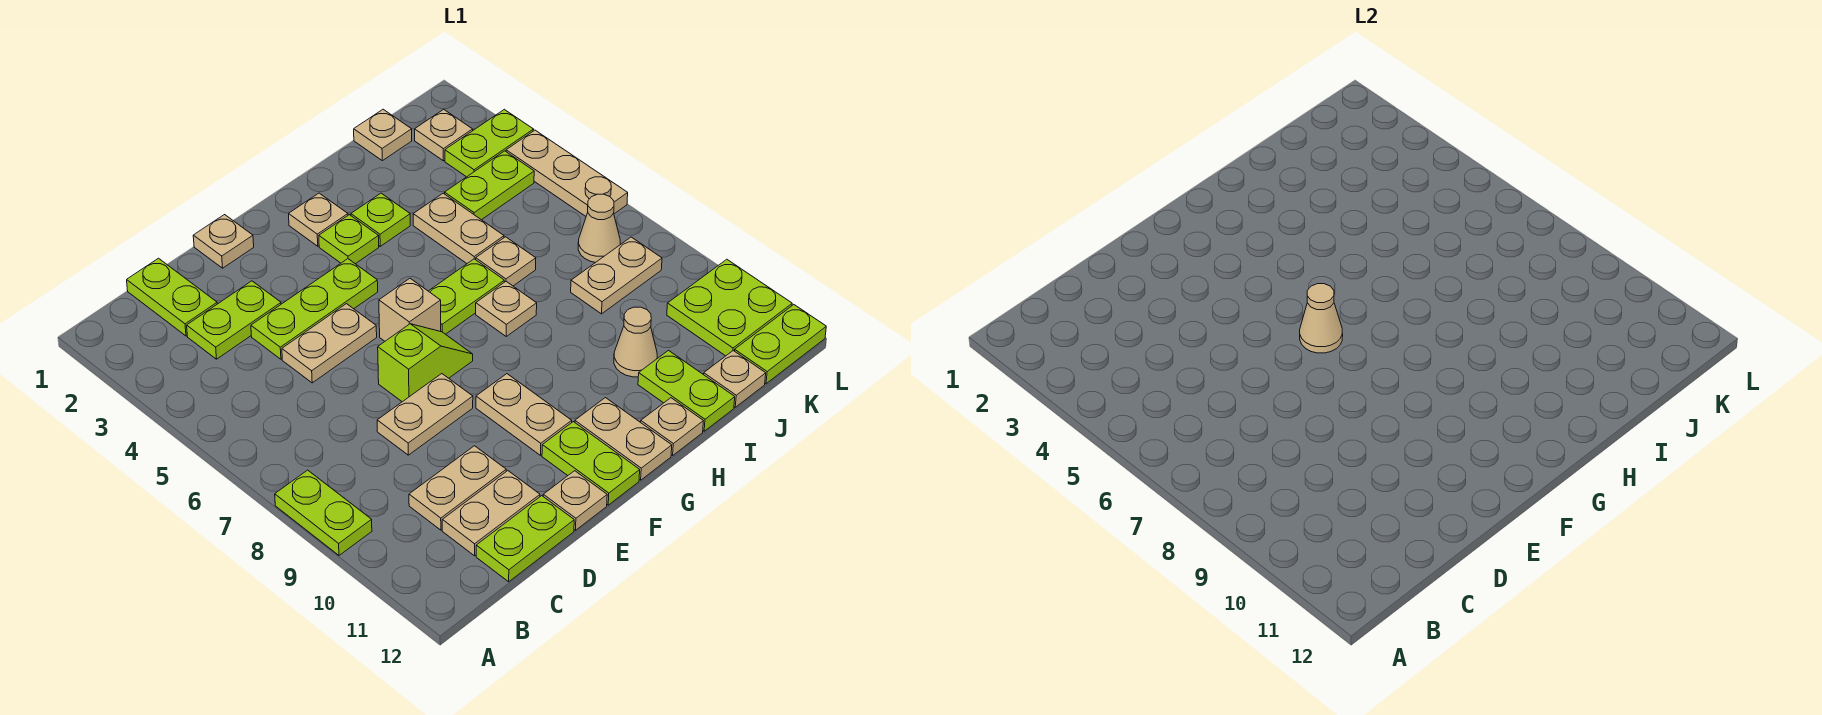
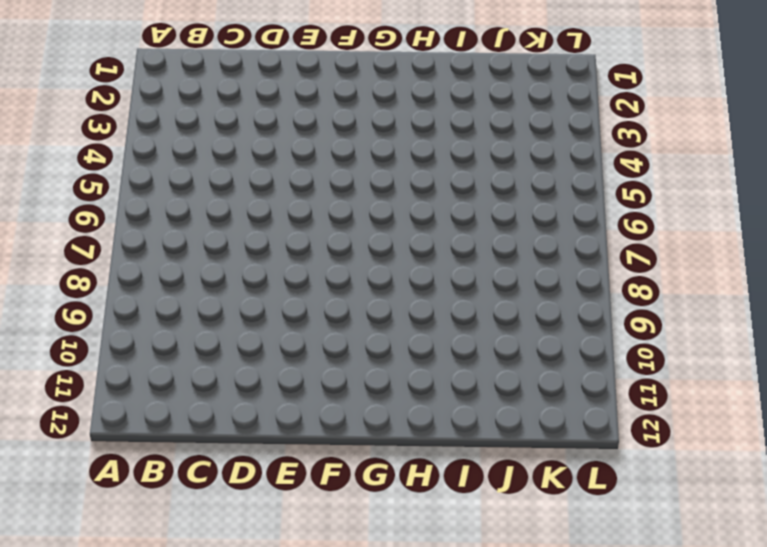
none -> lime plate A8:A9 level 1
none -> lime plate C1:C2 level 1
none -> lime plate C3:D3 level 1
none -> tan plate C10:D10 level 1

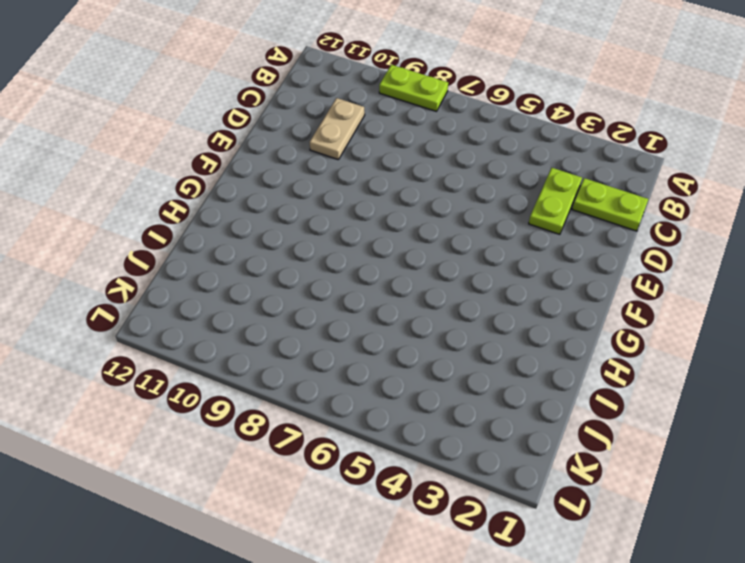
none -> tan plate C11:D11 level 1
none -> lime plate C12:D12 level 1
none -> lime plate D4:F4 level 1
none -> tan plate D5:E5 level 1

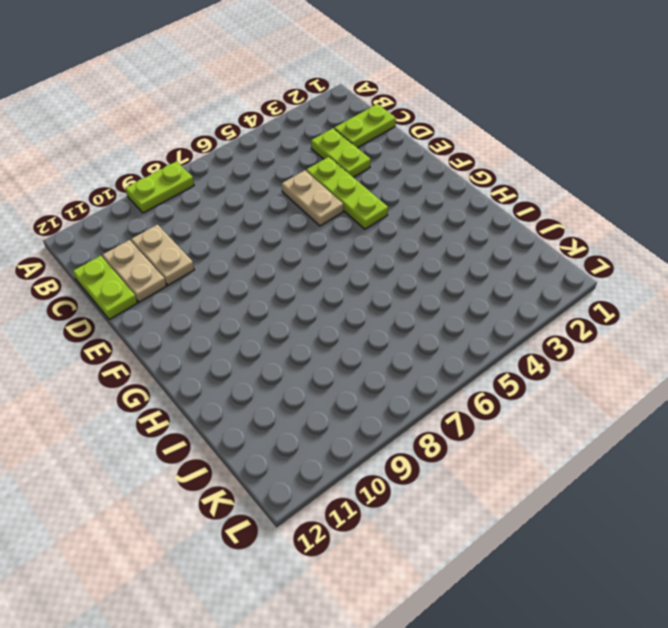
none -> tan plate D8:E8 level 1
none -> tan plate E1 level 1
none -> lime slope E7:F7 level 1 top E
none -> tan plate E12 level 1

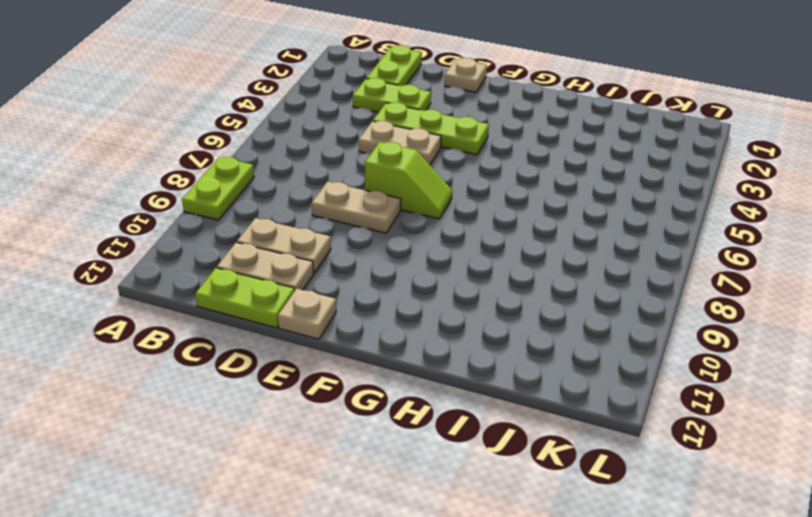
none -> tan brick F6 level 1
none -> tan plate F9:F10 level 1
none -> lime plate F11:F12 level 1
none -> tan plate G2 level 1

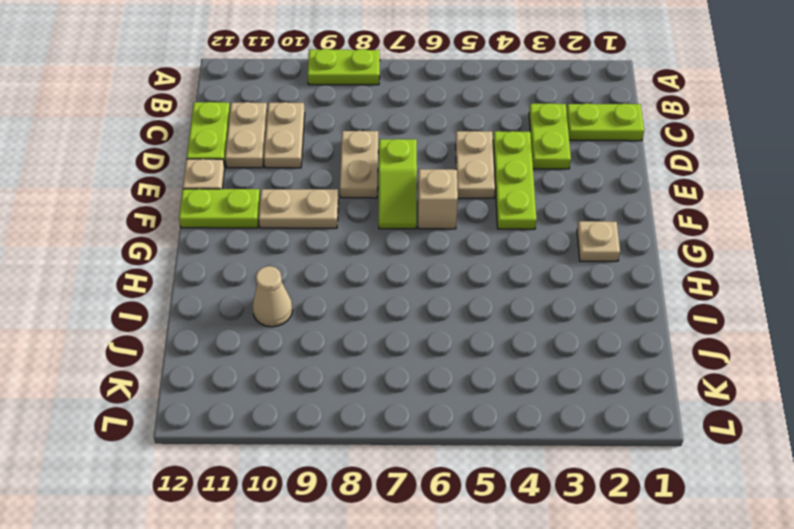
none -> tan plate E1 level 1
none -> lime plate G3 level 1
none -> lime plate G6:H6 level 1
none -> tan plate G11:G12 level 1

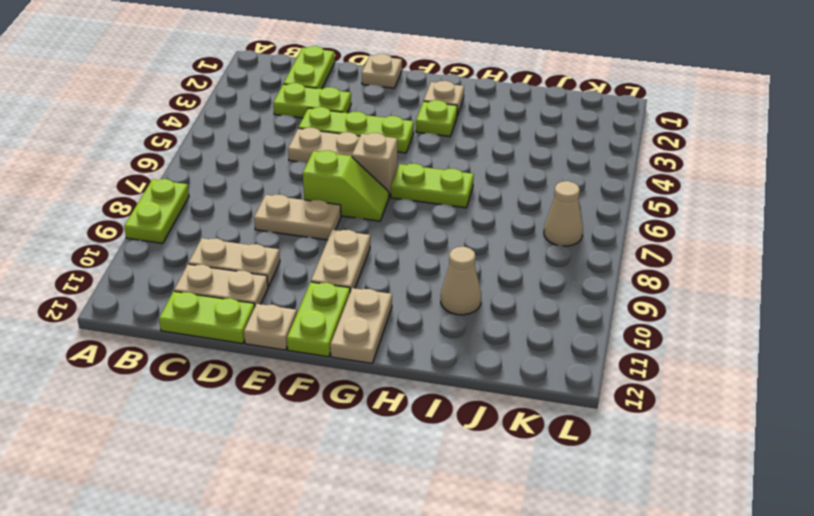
none -> lime plate H3 level 1
none -> tan plate H7 level 1
none -> tan plate H12 level 1
none -> tan plate I4:I5 level 1

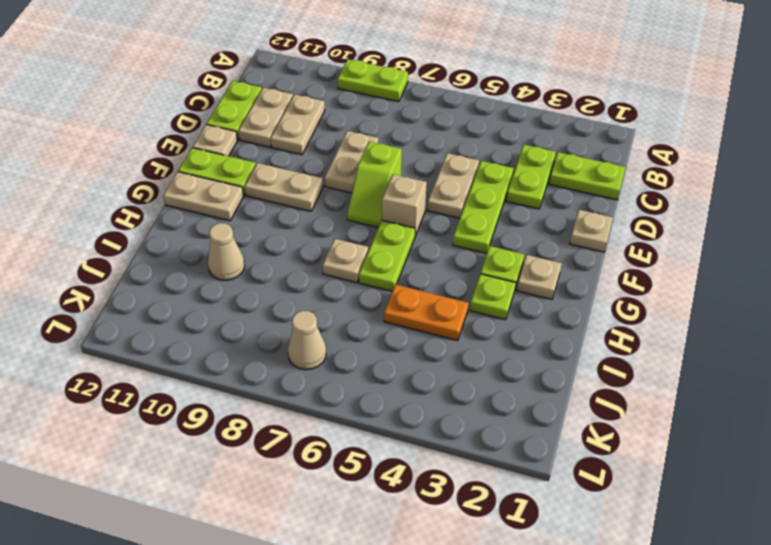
orange plate I4:I5 level 1 -> tan plate I4:I5 level 1
none -> tan plate H12 level 1
none -> tan plate I6 level 1
none -> lime plate I11:I12 level 1
none -> tan plate J1 level 1

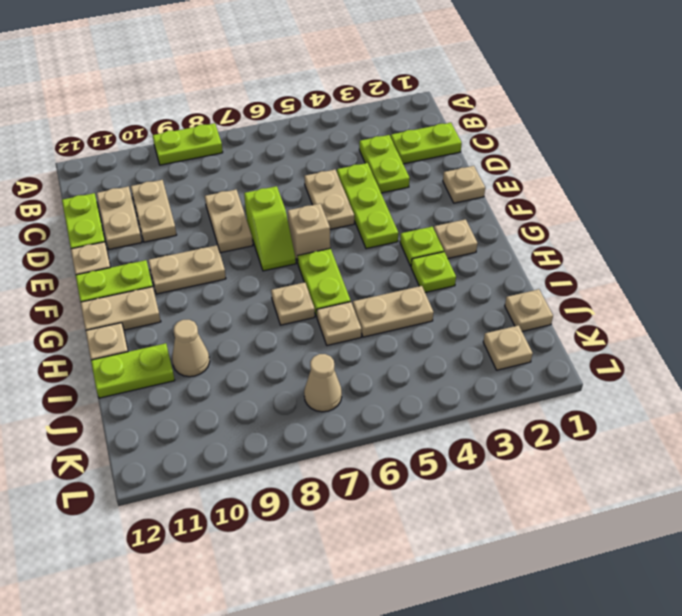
none -> lime plate J4:K4 level 1
none -> tan plate J8:K8 level 1
none -> tan plate J12 level 1
none -> lime plate K3:L3 level 1

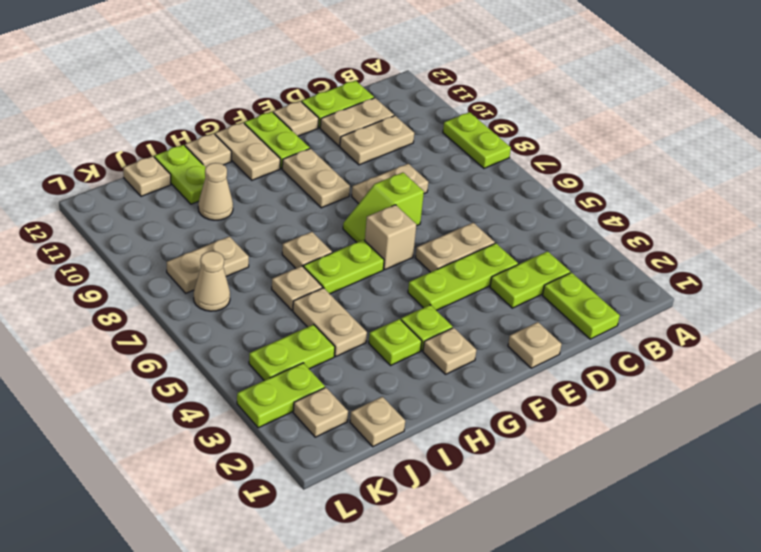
none -> lime plate K10:L11 level 1
none -> lime plate K12:L12 level 1
none -> tan plate L4:L6 level 1
none -> tan cone F6 level 2

